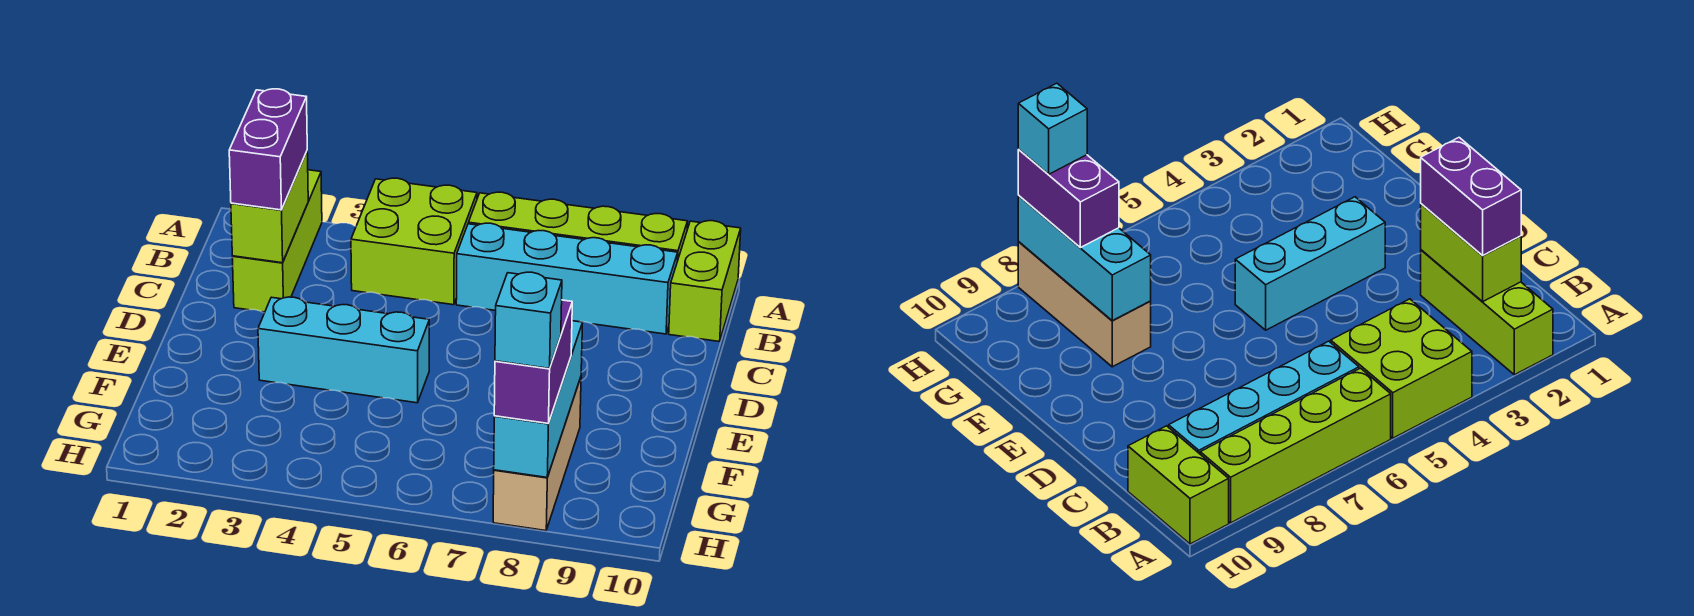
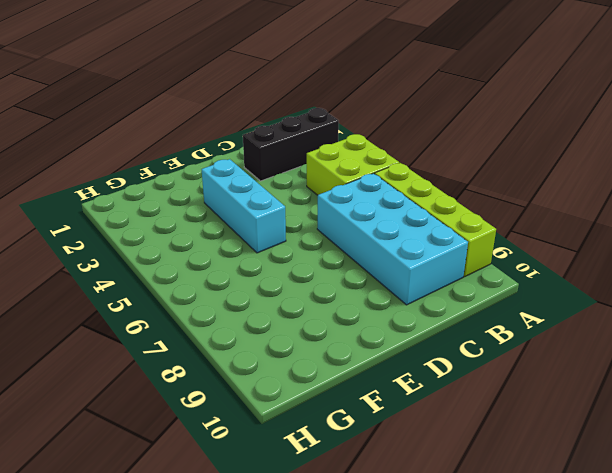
black brick A2:C2 level 1 -> lime brick A2:C2 level 1
cyan brick B6:C9 level 1 -> cyan brick B6:B9 level 1
none -> lime brick A10:B10 level 1
none -> tan brick F8:H8 level 1
none -> lime brick B2:C2 level 2

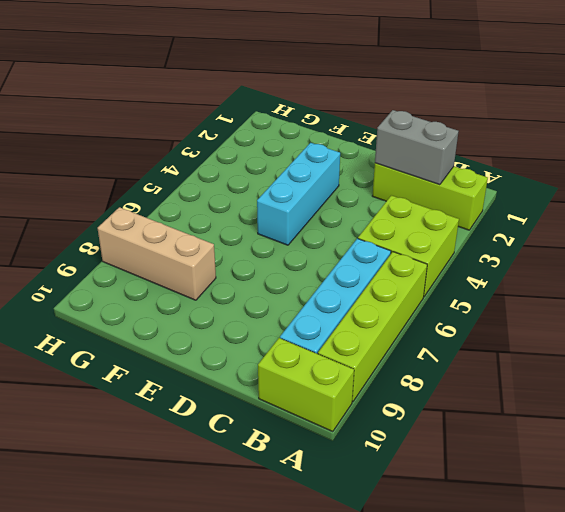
grey brick B2:C2 level 2 -> lime brick B2:C2 level 2
none -> cyan brick F8:H8 level 2
none -> purple brick B2:C2 level 3
none -> purple brick G8:H8 level 3

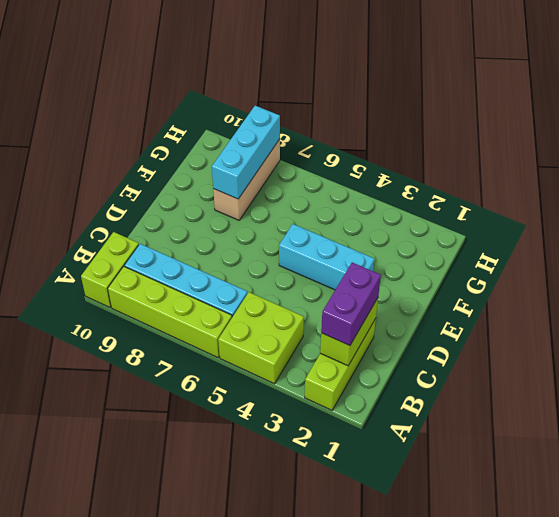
none -> purple brick G8:H8 level 3
none -> cyan brick H8 level 4

